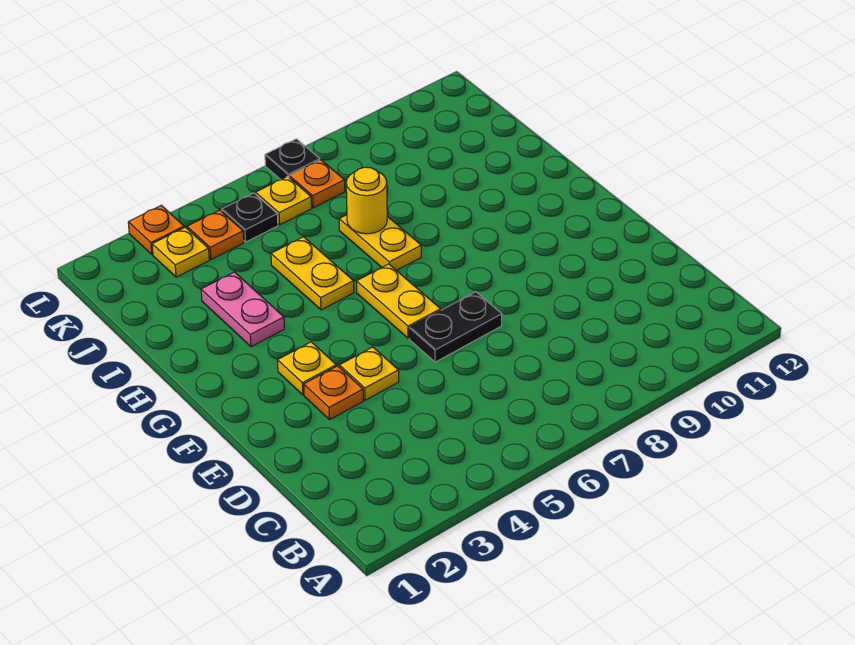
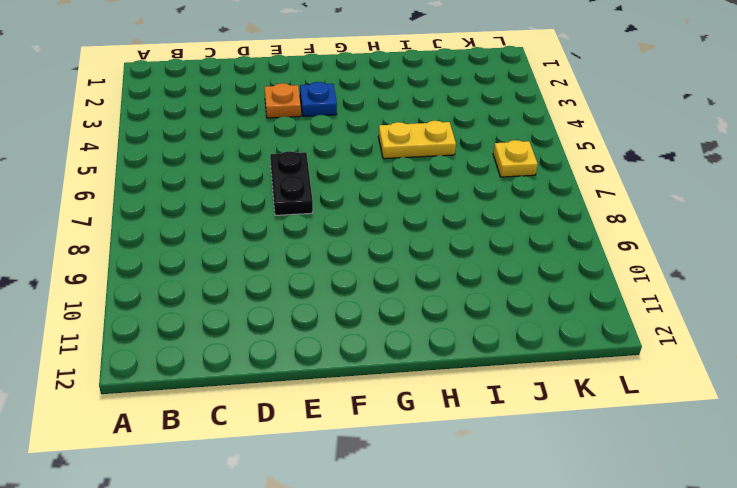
blue plate F3 level 1 -> yellow plate F3 level 1
none -> yellow plate E4 level 1
none -> yellow plate F6:G6 level 1
none -> pink plate H3:I3 level 1

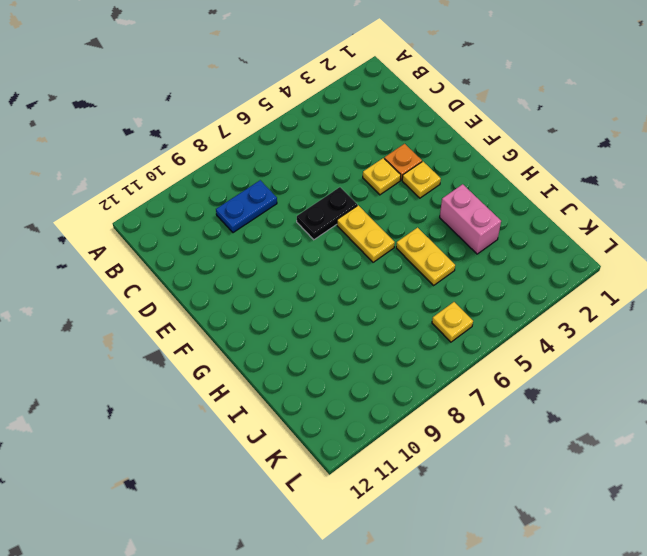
blue plate C8:C9 level 1 -> none
pink brick H3:I3 level 1 -> pink plate H3:I3 level 1
none -> yellow plate H7:I7 level 1
none -> yellow plate K3 level 1
none -> orange plate K4 level 1

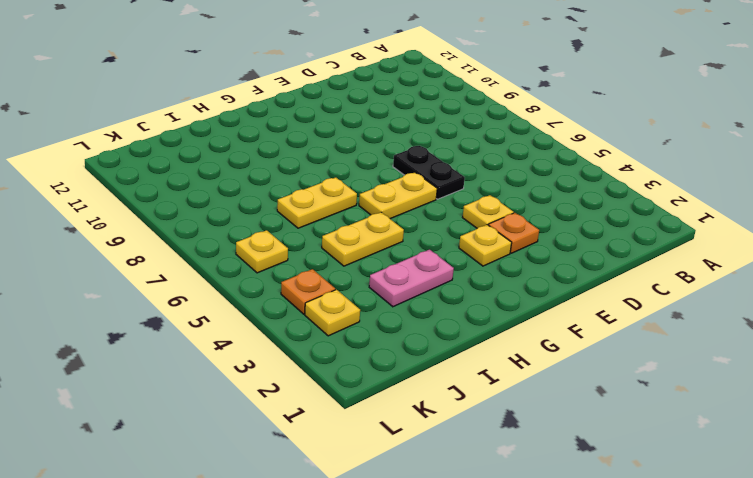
none -> black plate K5 level 1
none -> orange plate K7 level 1
none -> orange plate L3 level 1

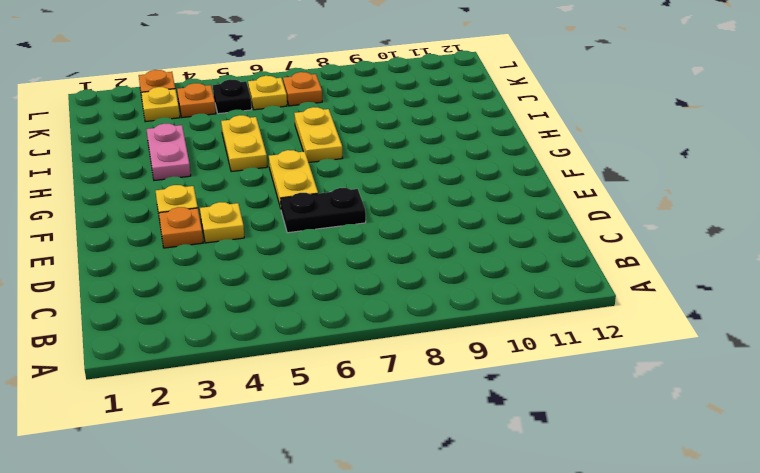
none -> black plate L7 level 1
none -> yellow round brick I7 level 2

